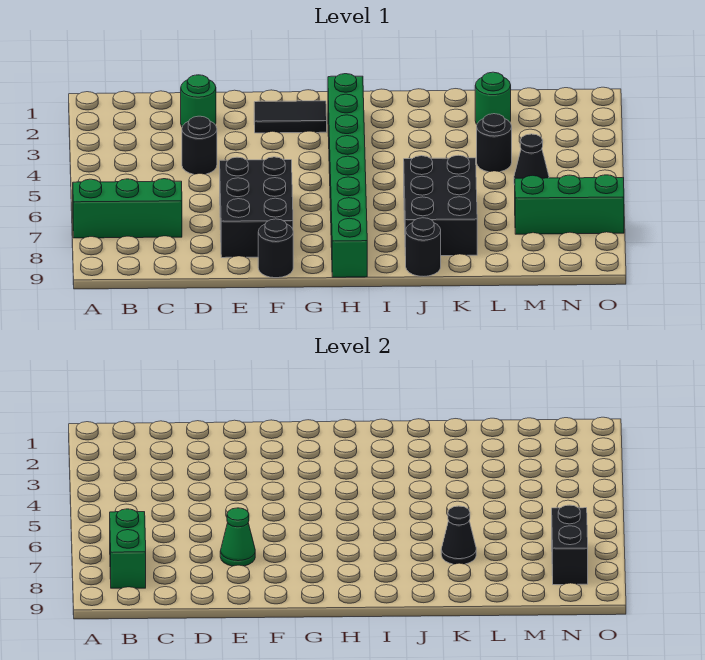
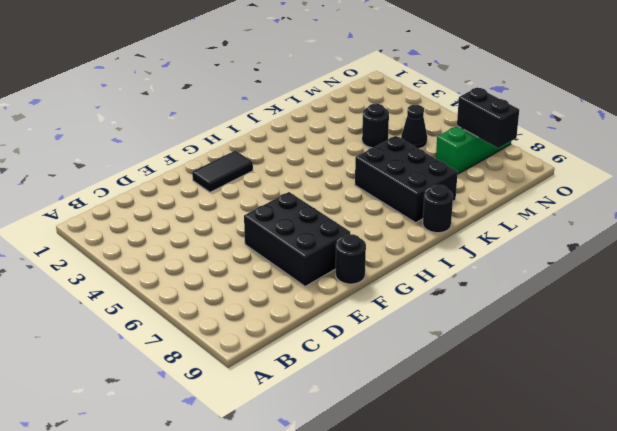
none -> green brick A7:C7 level 1
none -> green round brick D2 level 1
none -> black round brick D4 level 1

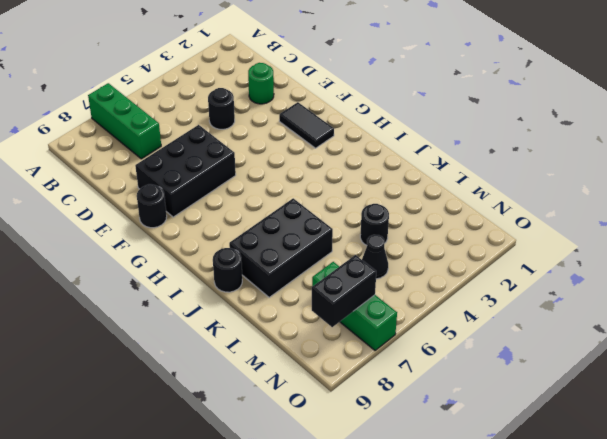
none -> green brick H2:H9 level 1
none -> green round brick L2 level 1
none -> green brick B7:B8 level 2

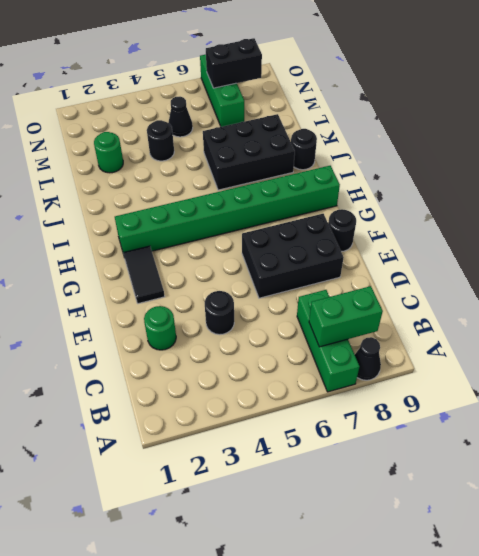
black cone A8 level 1 -> black cone K7 level 2
none -> green cone E7 level 2

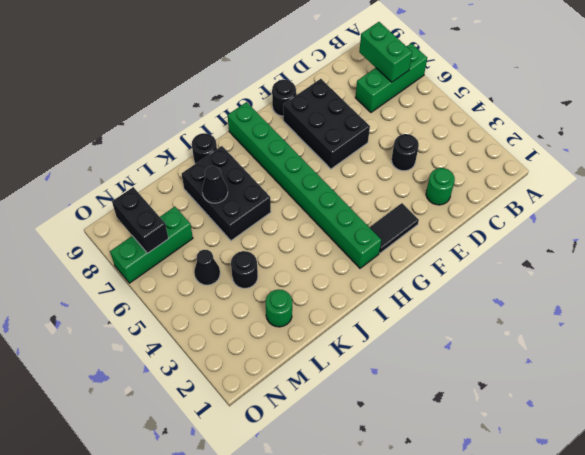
none -> green cone E7 level 2

